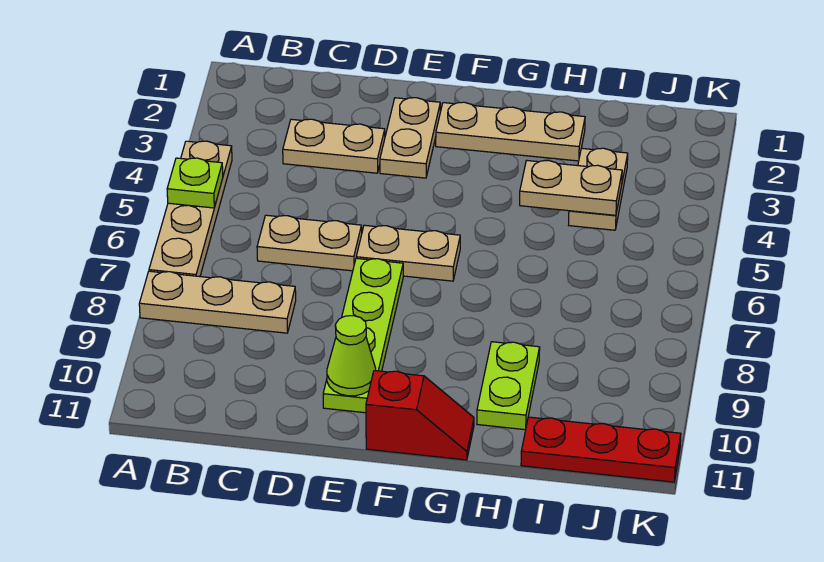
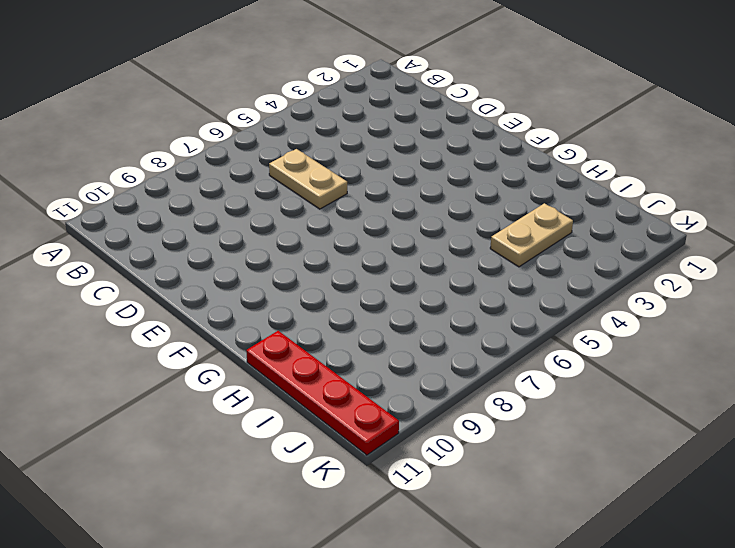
red plate H11:K11 level 1 -> red plate I11:K11 level 1
none -> tan plate A4:A7 level 1
none -> tan plate A8:C8 level 1
none -> tan plate C3:D3 level 1

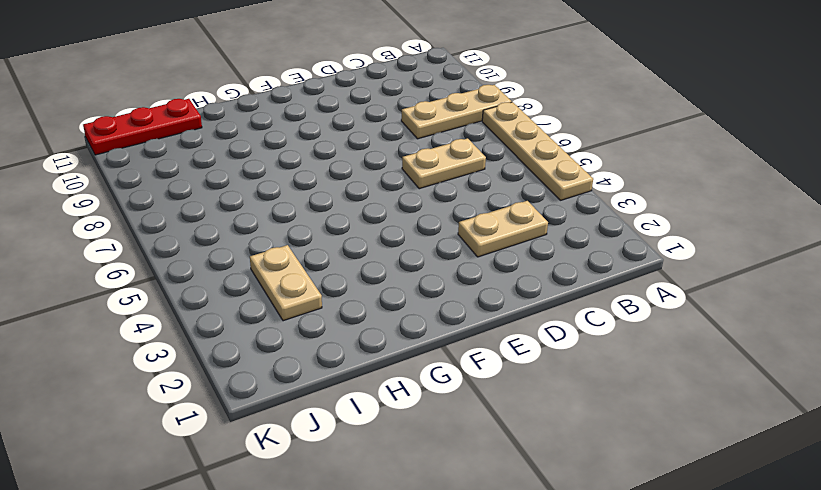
none -> tan plate E2:E3 level 1
none -> tan plate E6:F6 level 1
none -> lime plate E7:E10 level 1

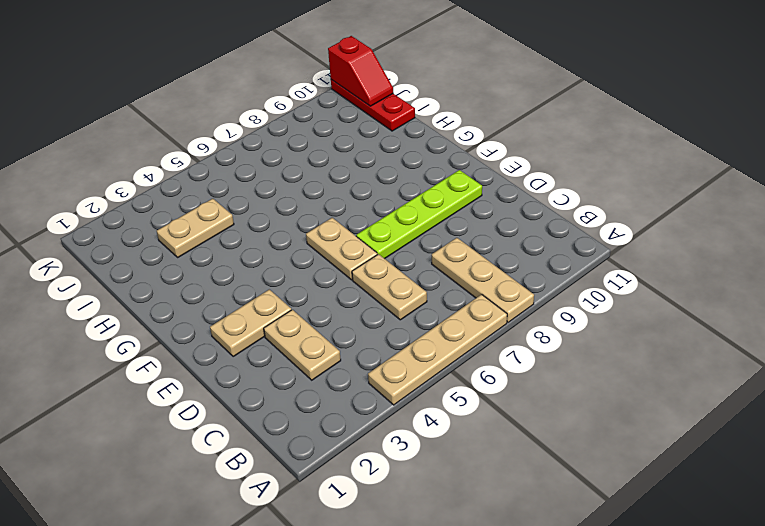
red slope J11:K11 level 2 top K -> red slope F11:G11 level 1 top F
none -> tan plate F2:H2 level 1
none -> lime plate H9:H10 level 1
none -> lime plate A5 level 2

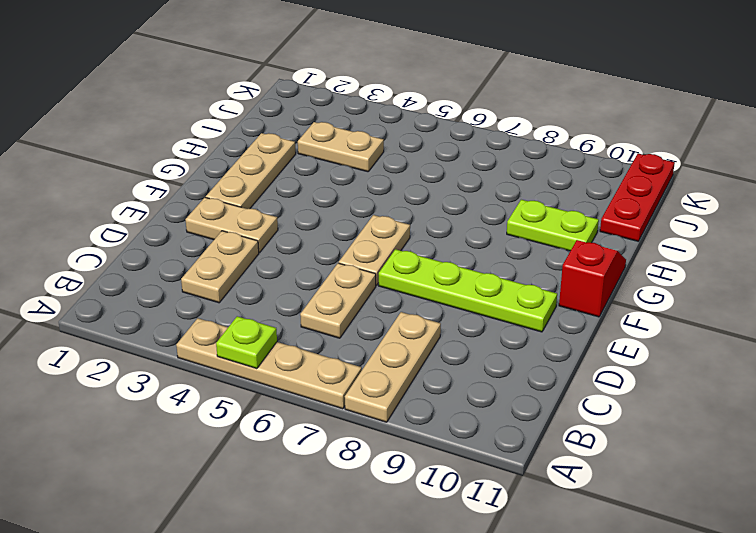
none -> lime cone E10 level 2
none -> tan plate H4:I4 level 2

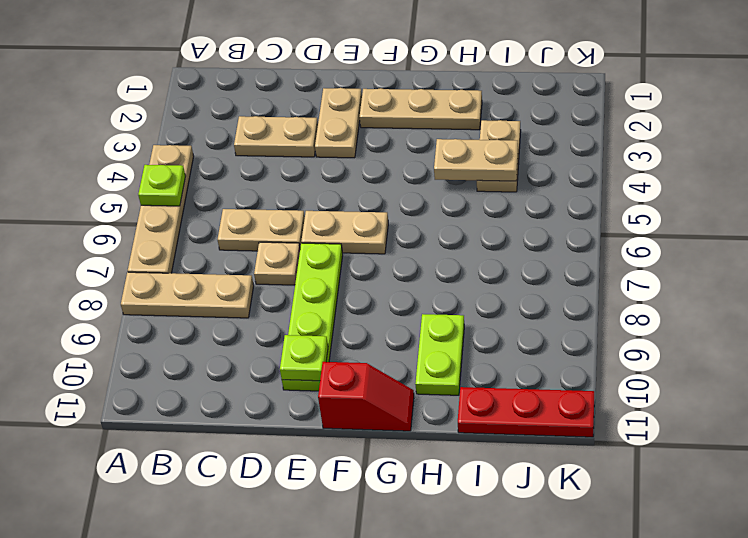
tan plate D7 level 1 -> none
lime plate E10 level 2 -> lime cone E10 level 2

